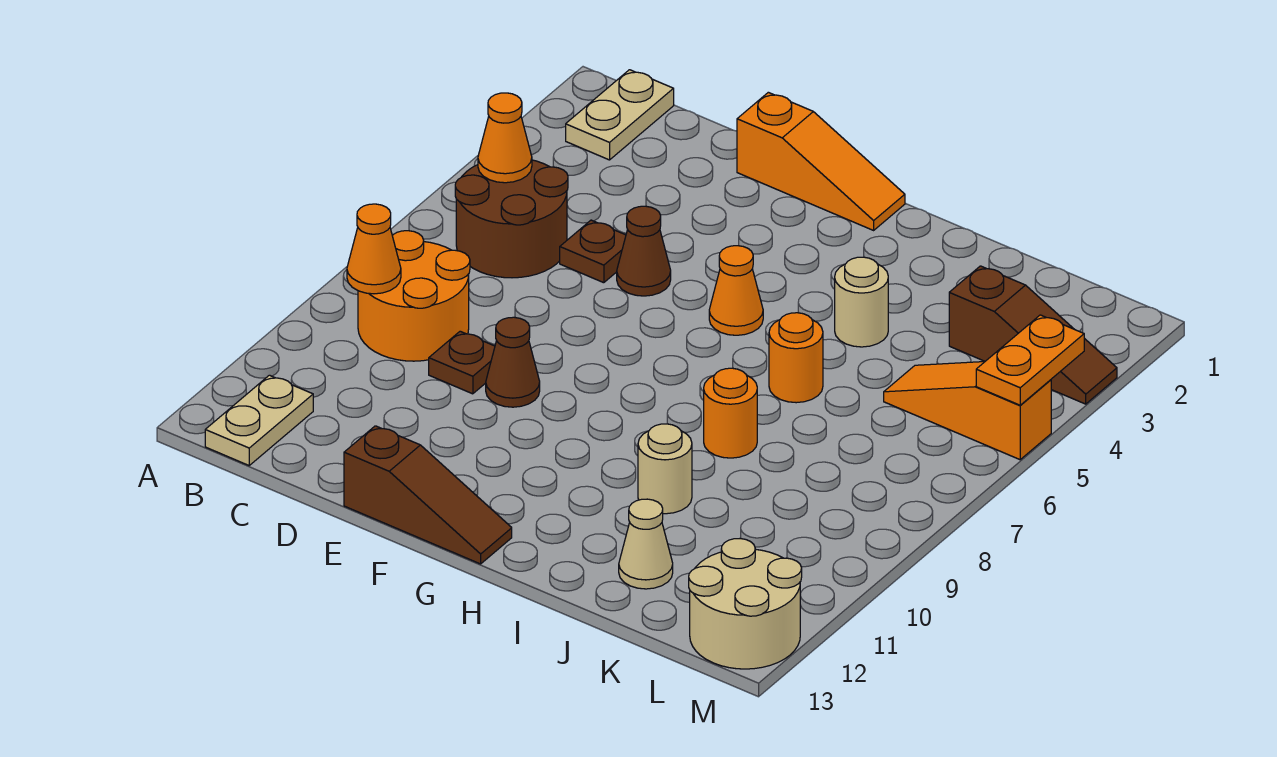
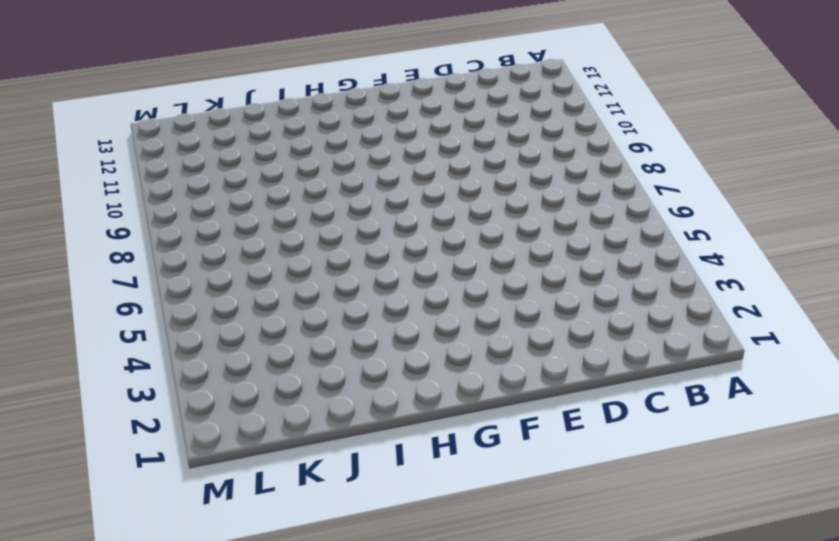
none -> tan plate B1:B2 level 1
none -> brown round brick B5:C6 level 1
none -> orange round brick B8:C9 level 1

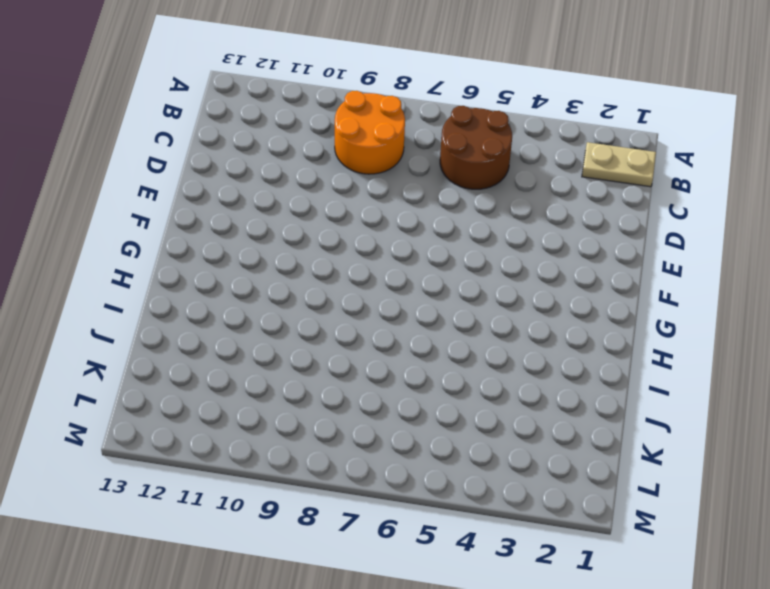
none -> tan plate B12:B13 level 1
none -> brown plate D5 level 1
none -> brown plate D9 level 1

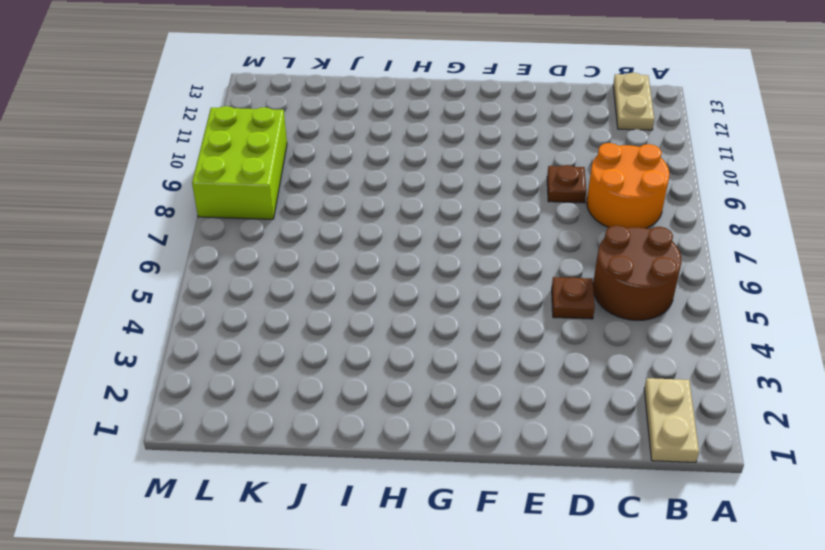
lime brick L8:M10 level 1 -> none
none -> orange slope E1:G1 level 1 top E
none -> brown cone E5 level 1
none -> brown cone E9 level 1

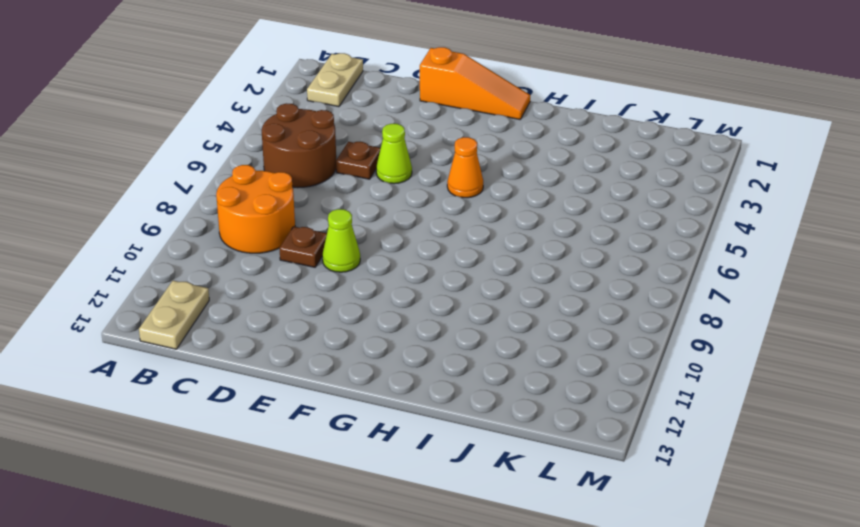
lime cone E5 level 1 -> brown cone E5 level 1
lime cone E9 level 1 -> brown cone E9 level 1
none -> brown slope E13:G13 level 1 top E
none -> tan round brick I4 level 1
none -> orange round brick I6 level 1

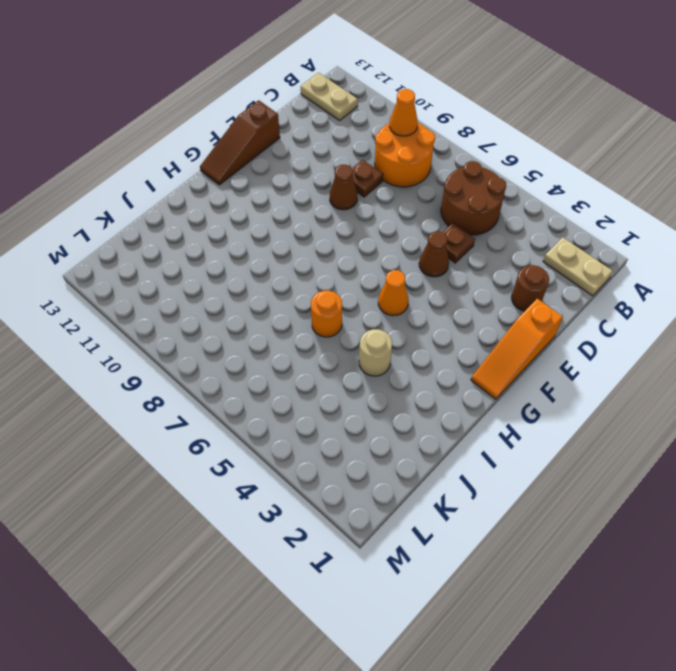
brown round brick D2 level 1 -> none
none -> orange round brick I8 level 1
none -> tan round brick I10 level 1
none -> tan cone J12 level 1

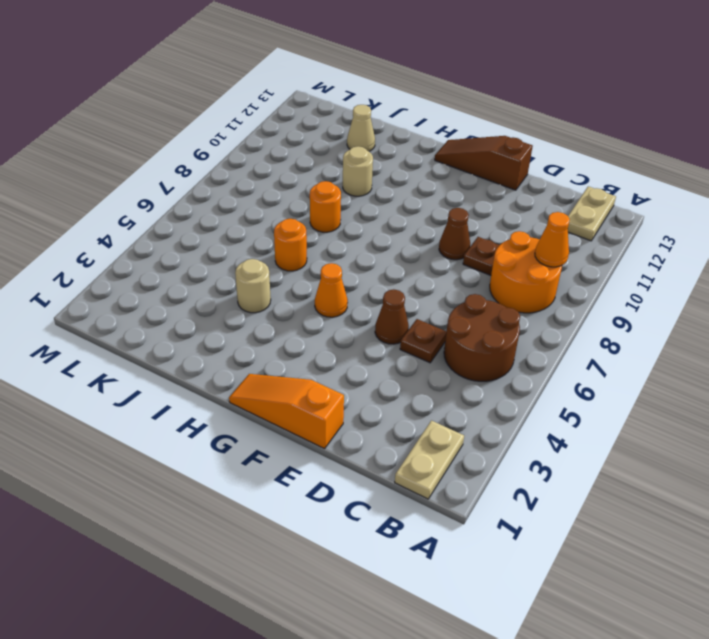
none -> brown slope K3:M3 level 1 top K
none -> orange slope K5:M5 level 1 top M
none -> tan round brick L12:M13 level 1

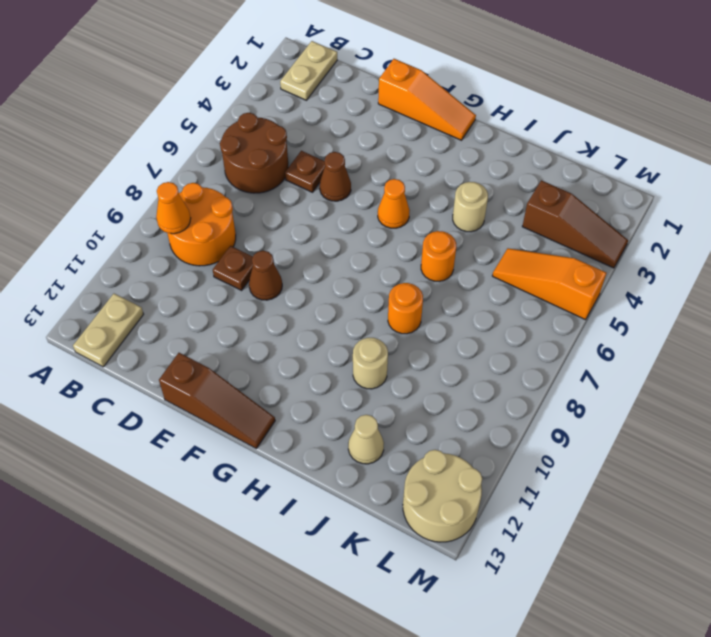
none -> orange cone B5 level 2
none -> orange plate M4:M5 level 2

